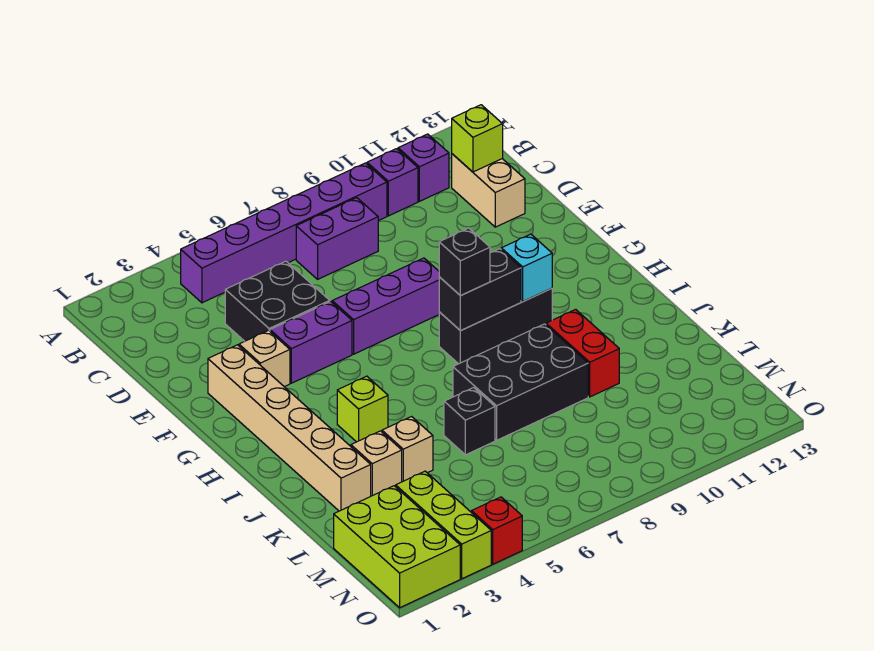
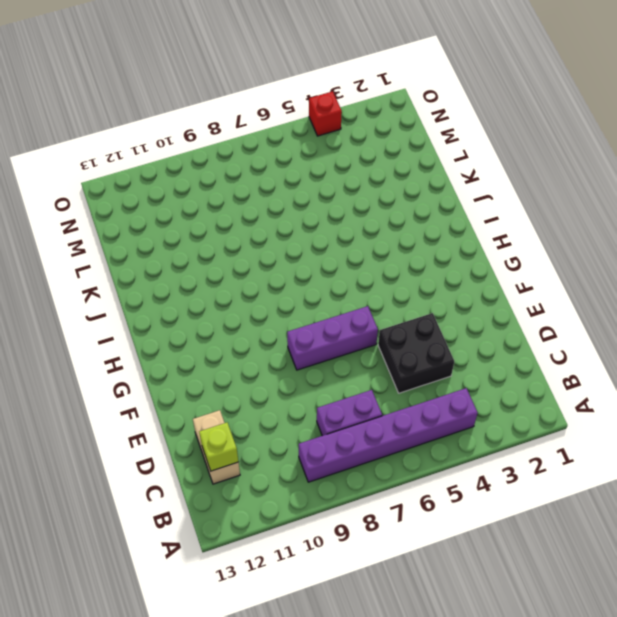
none -> purple brick B10 level 1
none -> purple brick B11 level 1
none -> tan brick F2:K2 level 1

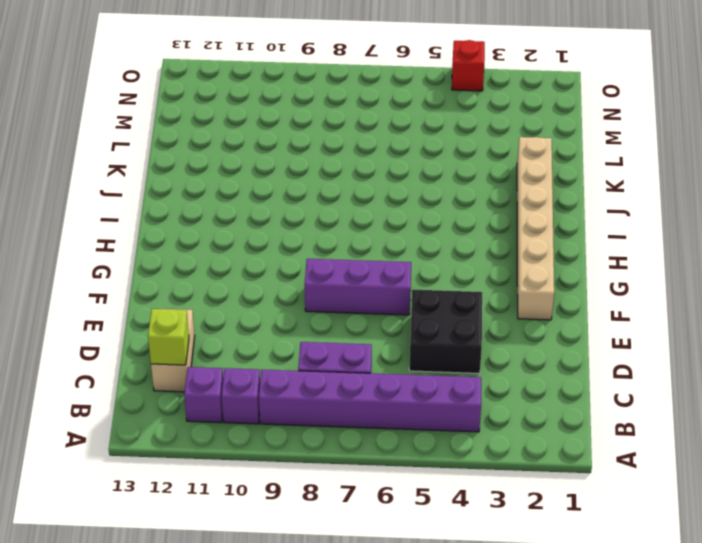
none -> tan brick F3 level 1
none -> purple brick F4:F5 level 1
none -> black brick H8:H10 level 1

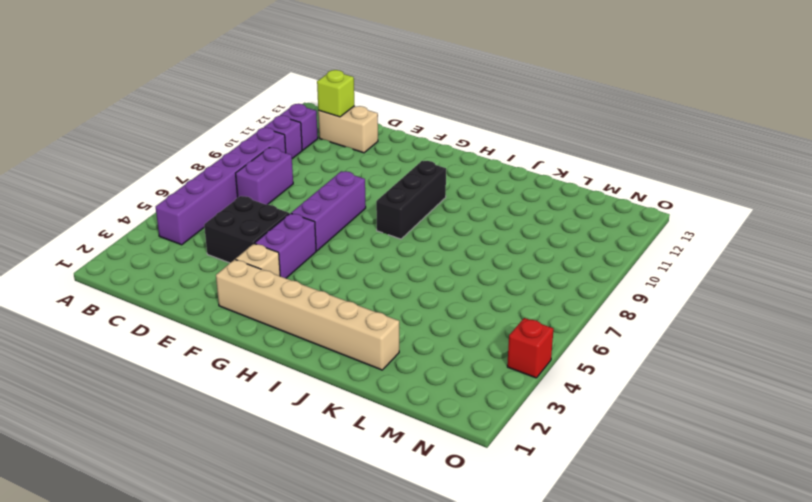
none -> lime brick I4 level 1
none -> black brick J7:K9 level 1
none -> red brick J10:K10 level 1

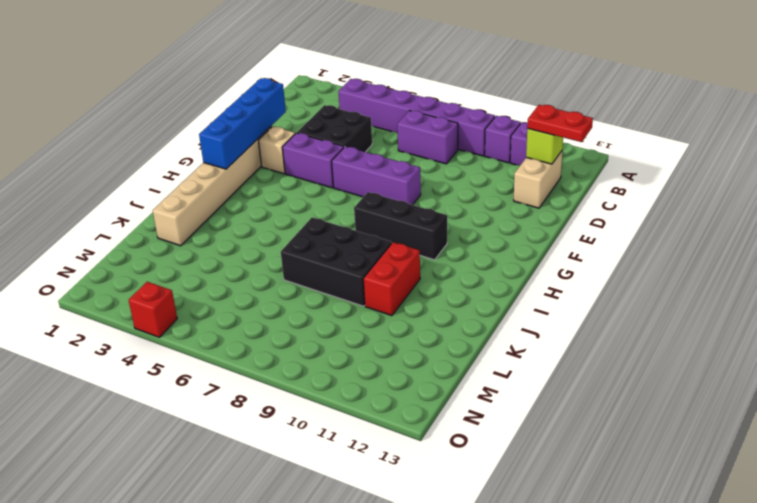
red plate C12:C13 level 3 -> none
blue brick E2:H2 level 2 -> none
none -> lime brick I4 level 1
none -> tan brick K3 level 1
none -> tan brick K4 level 1

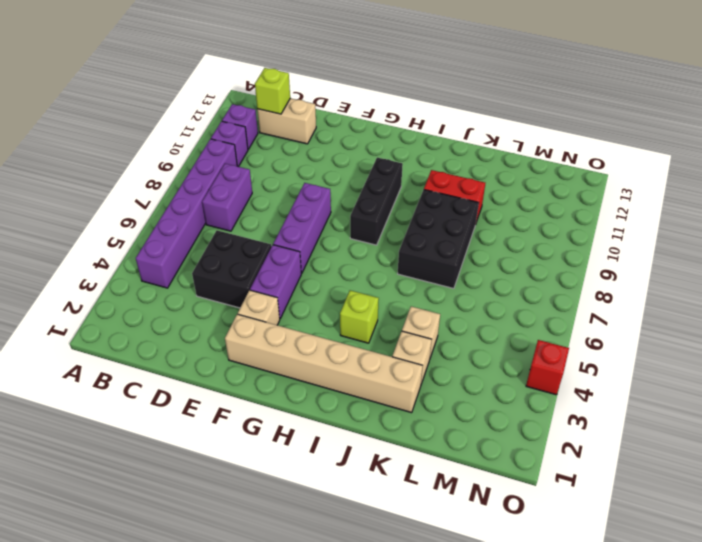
none -> black brick K6 level 1
none -> lime brick M1:O2 level 1
none -> lime brick M3:O3 level 1

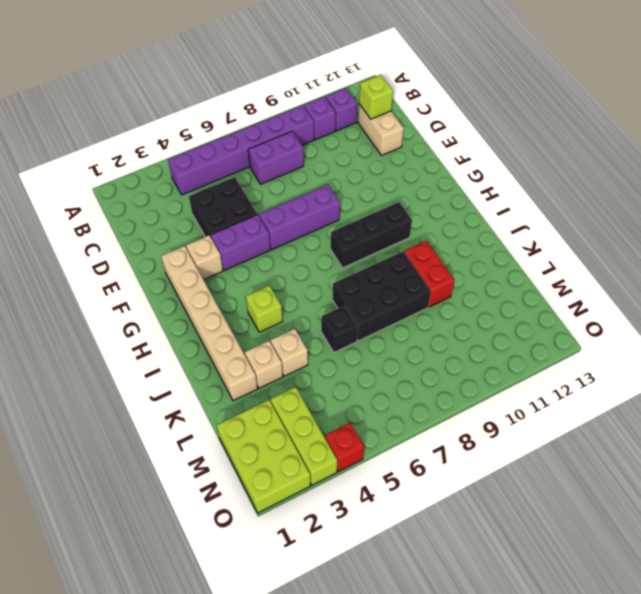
none -> black brick H8:H9 level 2
none -> cyan brick H10 level 2
none -> black brick H8 level 3

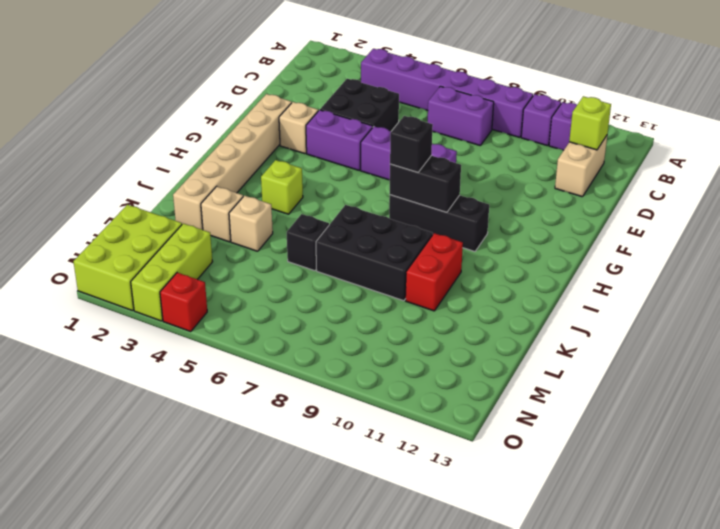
none -> cyan brick H10 level 2

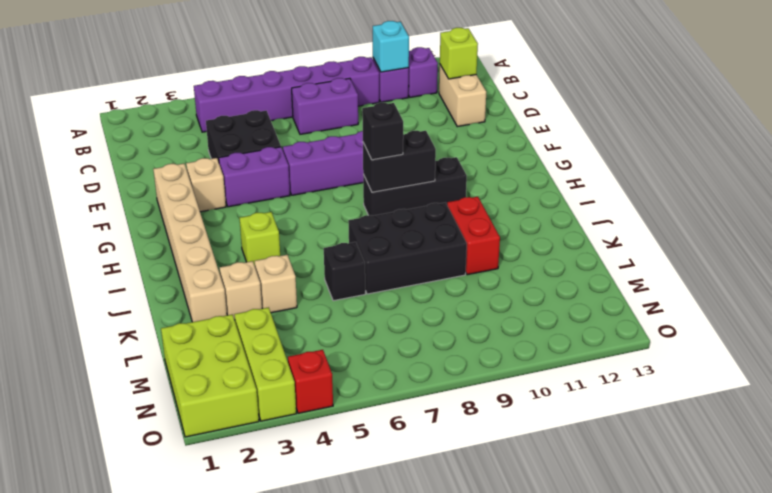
cyan brick B10 level 2 -> cyan brick H10 level 2

